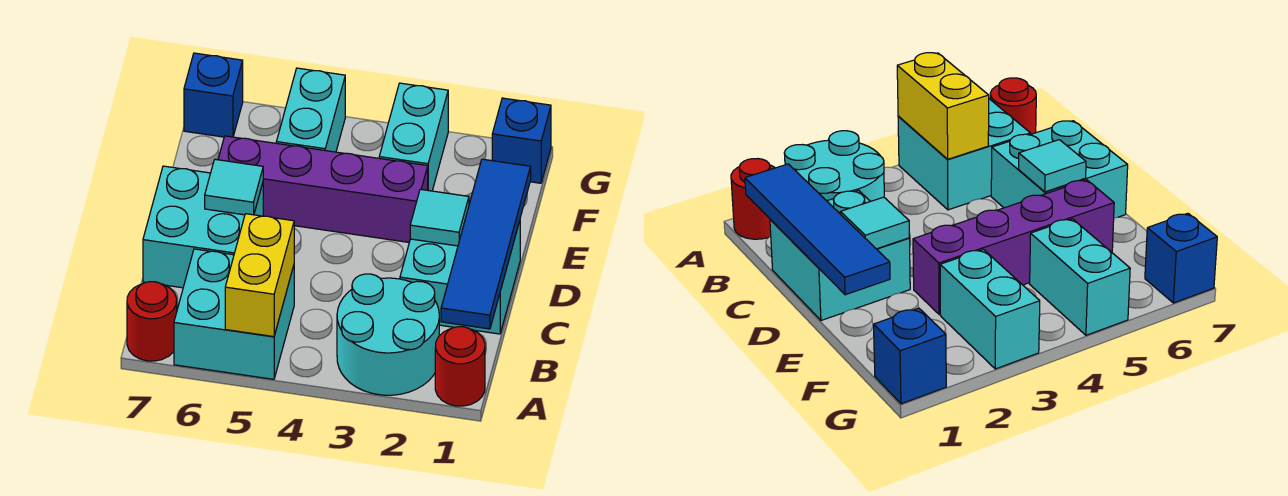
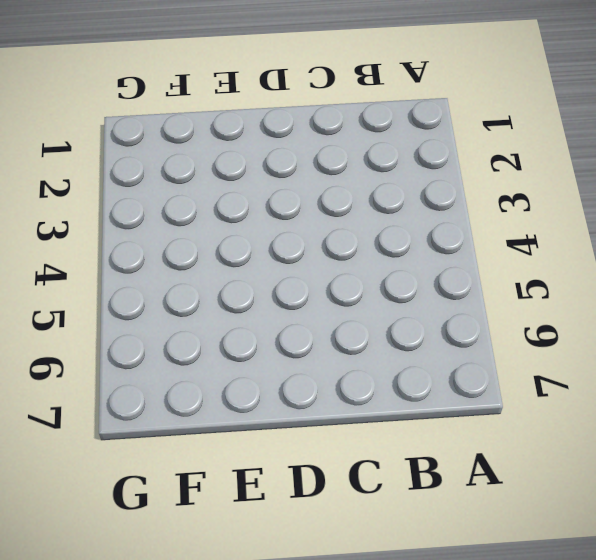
none -> red round brick A1 level 1
none -> cyan round brick A2:B3 level 1
none -> cyan brick A5:B6 level 1

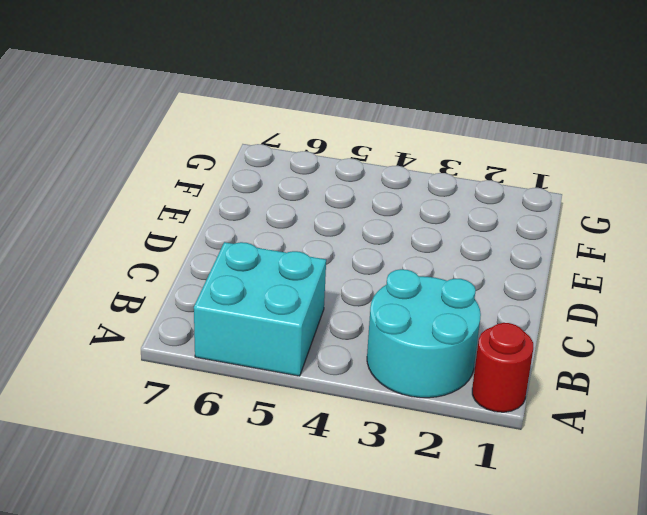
none -> red round brick A7 level 1
none -> cyan brick C1:D2 level 1
none -> cyan brick C6:D7 level 1

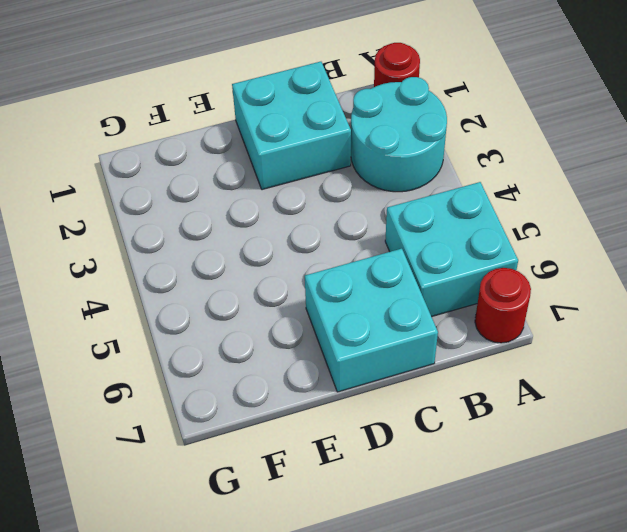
none -> purple brick E3:E6 level 1
none -> cyan brick F3:G3 level 1
none -> cyan brick F5:G5 level 1

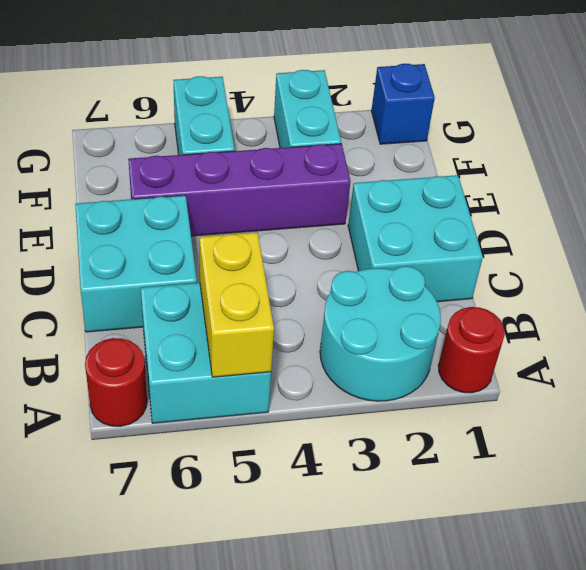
none -> blue brick G7 level 1
none -> blue tile B1:E1 level 2
none -> cyan tile D2 level 2

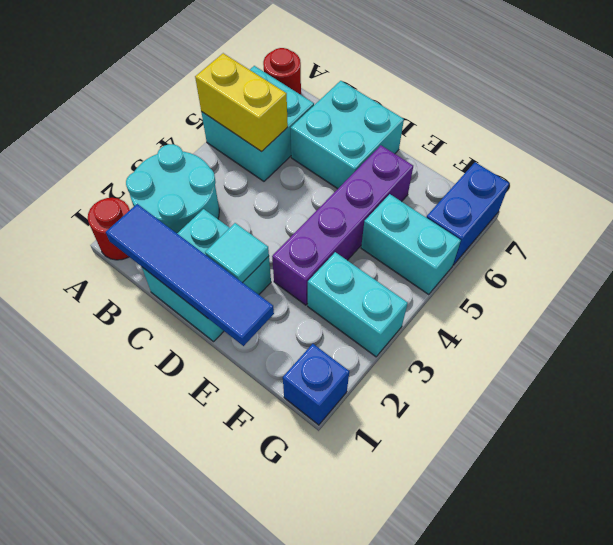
blue brick G6:G7 level 1 -> blue brick G7 level 1
none -> cyan tile D6 level 2

